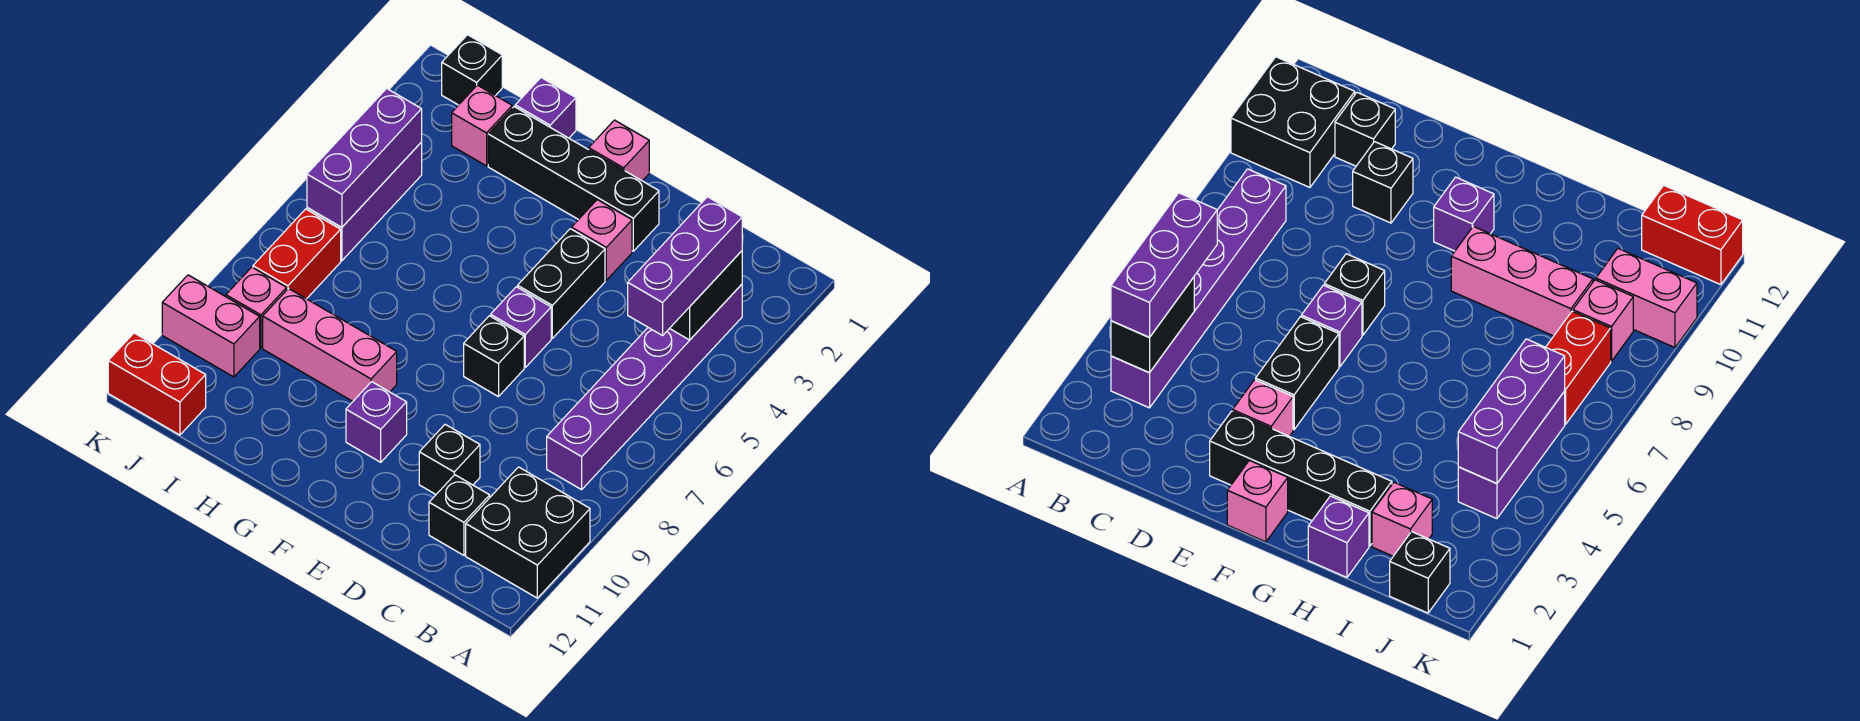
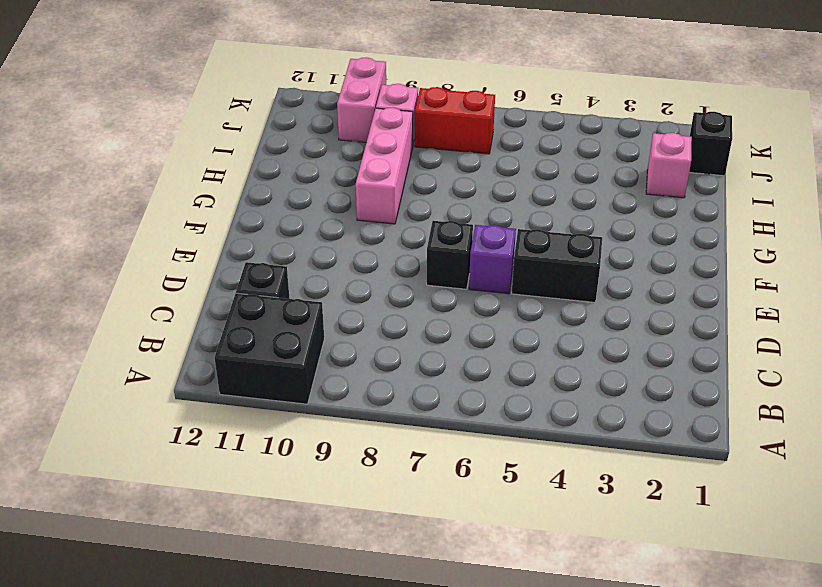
none -> purple brick B3:B8 level 1
none -> black brick D10 level 1
none -> black brick E2:H2 level 1

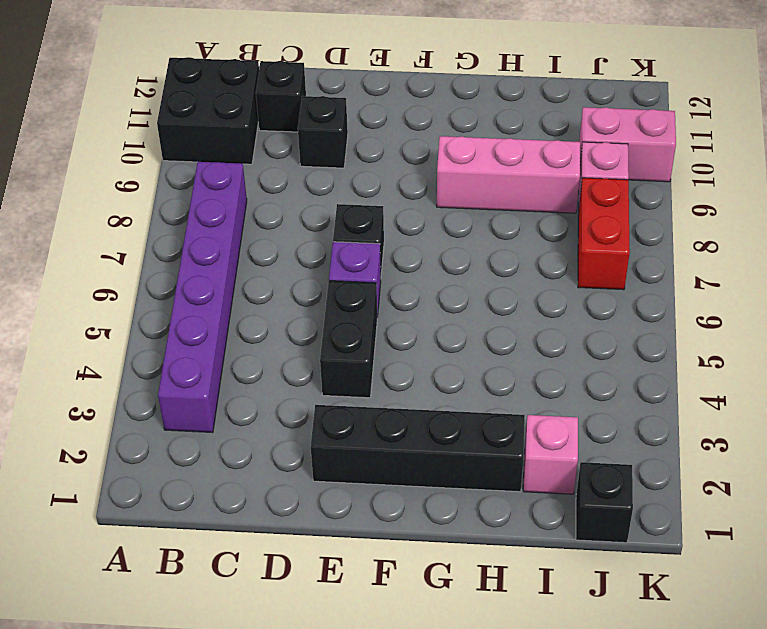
none -> pink brick E3 level 1
none -> pink brick F1 level 1
none -> purple brick F10 level 1

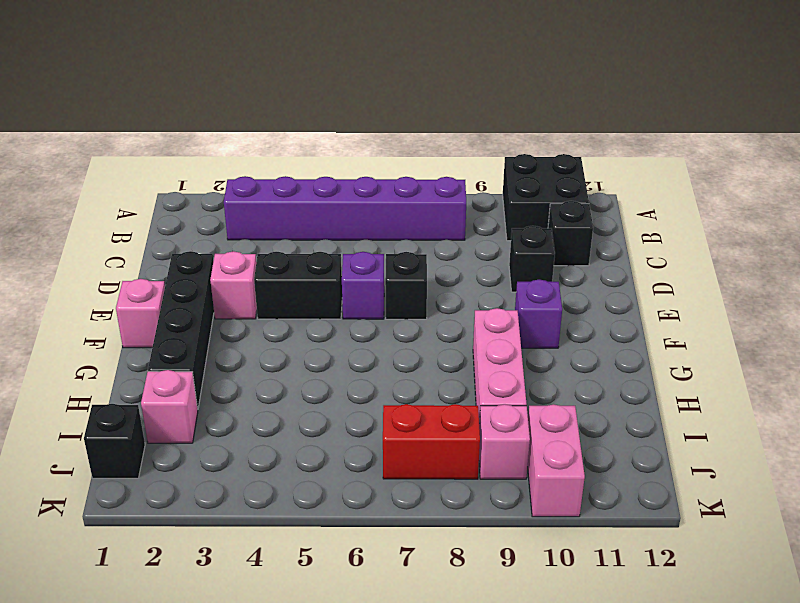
none -> purple brick H1 level 1
none -> purple brick J4:J6 level 1
none -> red brick J12:K12 level 1

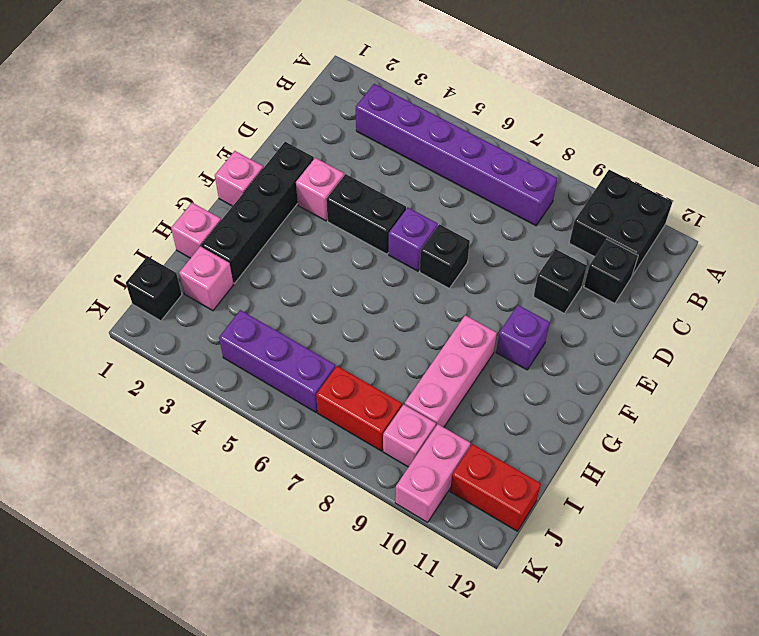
pink brick H1 level 1 -> purple brick H1 level 1
red brick J11:J12 level 1 -> red brick J12:K12 level 1
none -> black brick B3:B4 level 2
none -> purple brick J4:J6 level 2
none -> purple brick B3:B5 level 3

